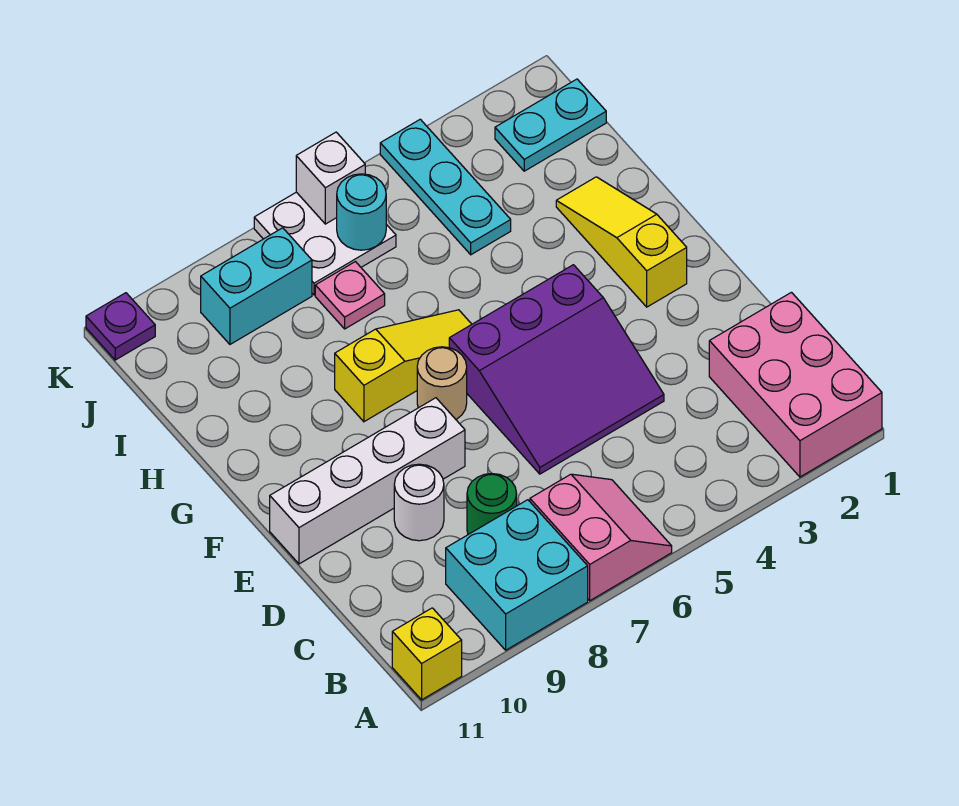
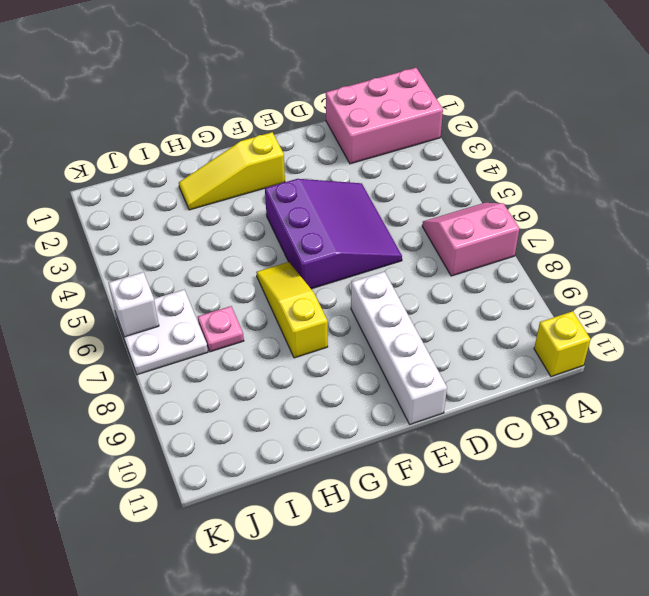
none -> cyan brick A8:B9 level 1
none -> green round brick C8 level 1
none -> white round brick D9 level 1

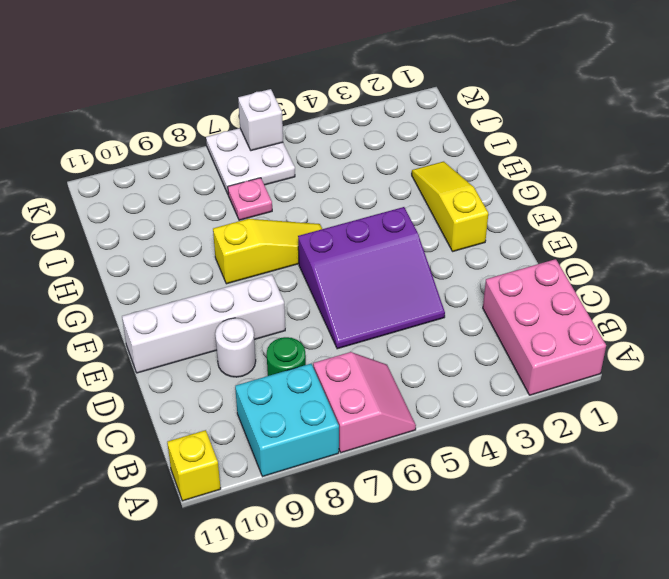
none -> tan round brick F7 level 1
none -> cyan plate I4:K4 level 1
none -> cyan plate J1:J2 level 1

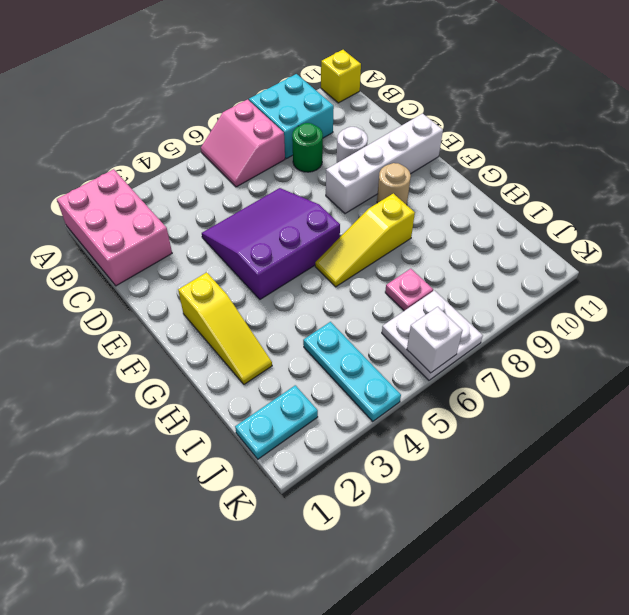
tan round brick F9 level 1 -> tan round brick F7 level 1
none -> cyan brick J8:J9 level 1
none -> purple plate K11 level 1
none -> cyan round brick J6 level 2

